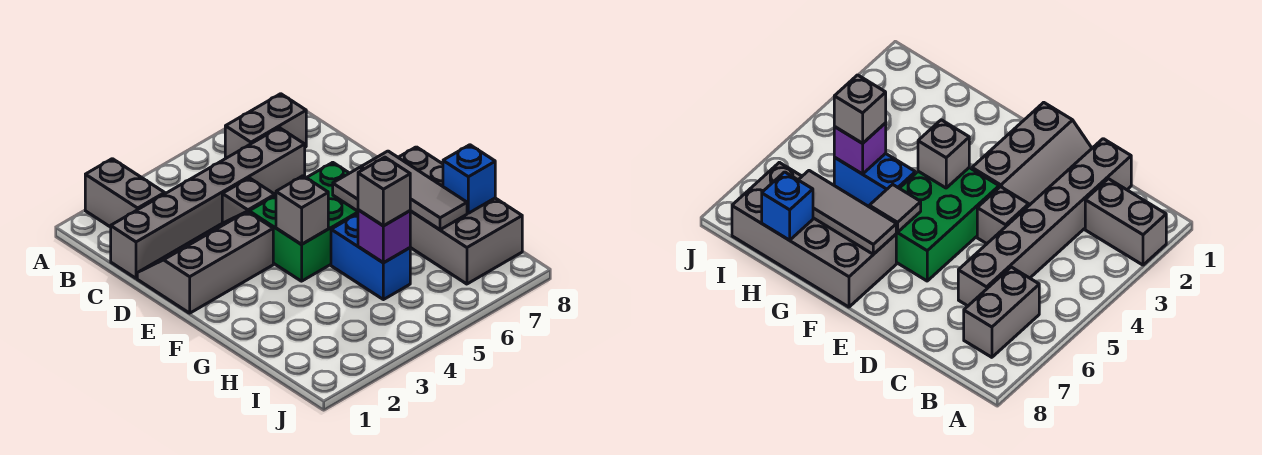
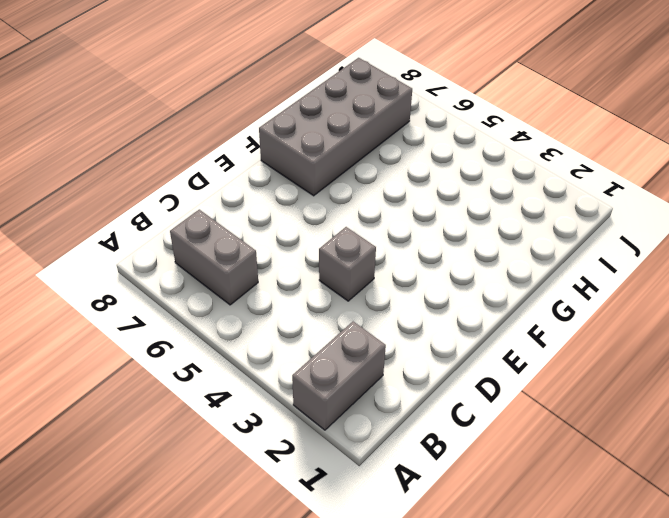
none -> grey brick C1:C6 level 1
none -> grey slope D1:E3 level 1 top E
none -> green brick E4:F6 level 1

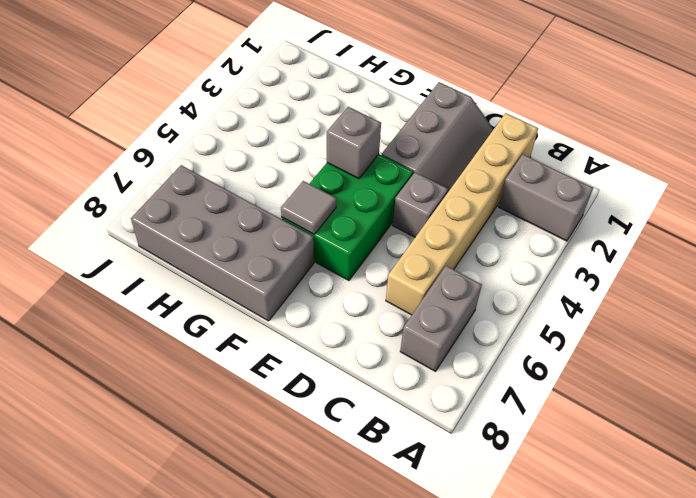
tan brick C1:C6 level 1 -> grey brick C1:C6 level 1
none -> blue brick G5:H5 level 1
none -> grey tile F7:H7 level 2
none -> purple brick H5 level 2

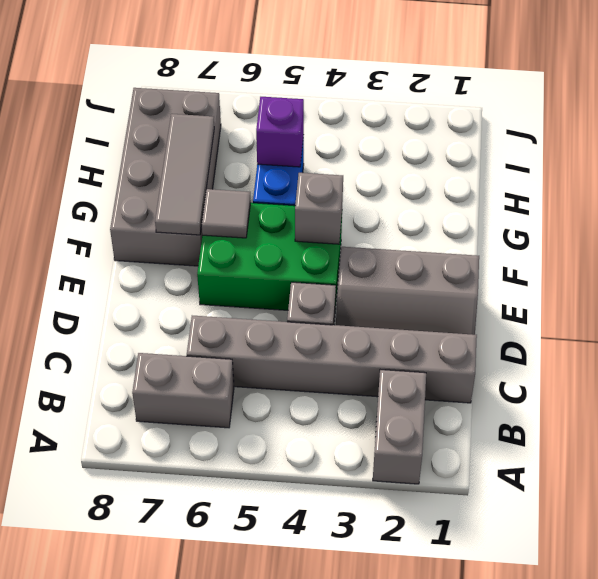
none -> blue brick H8 level 2
none -> grey brick H5 level 3

